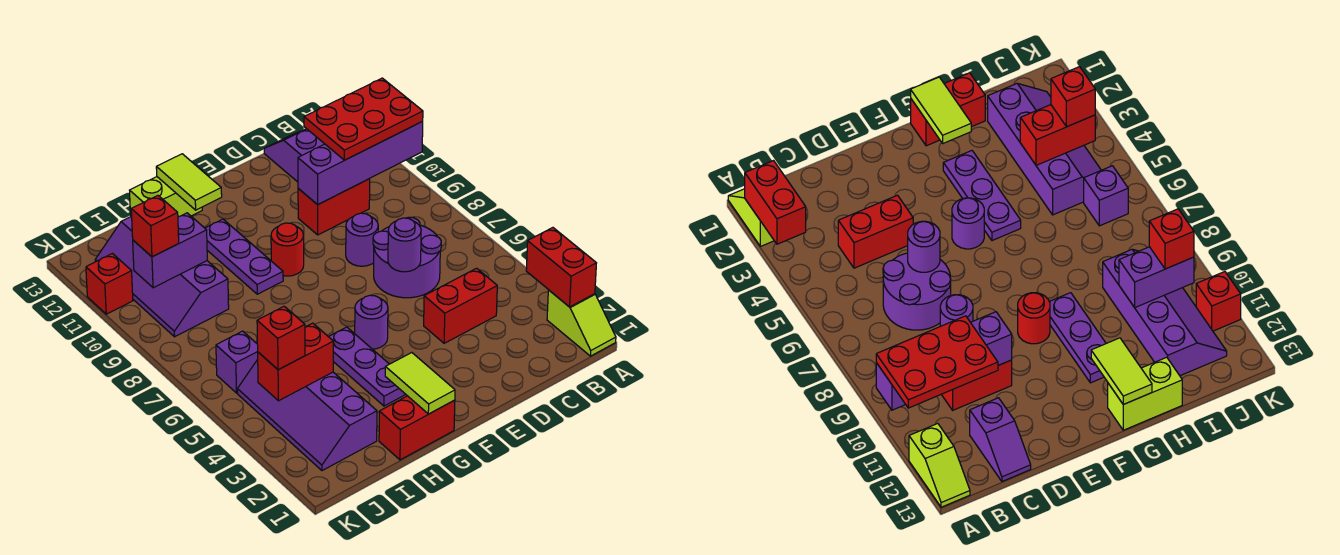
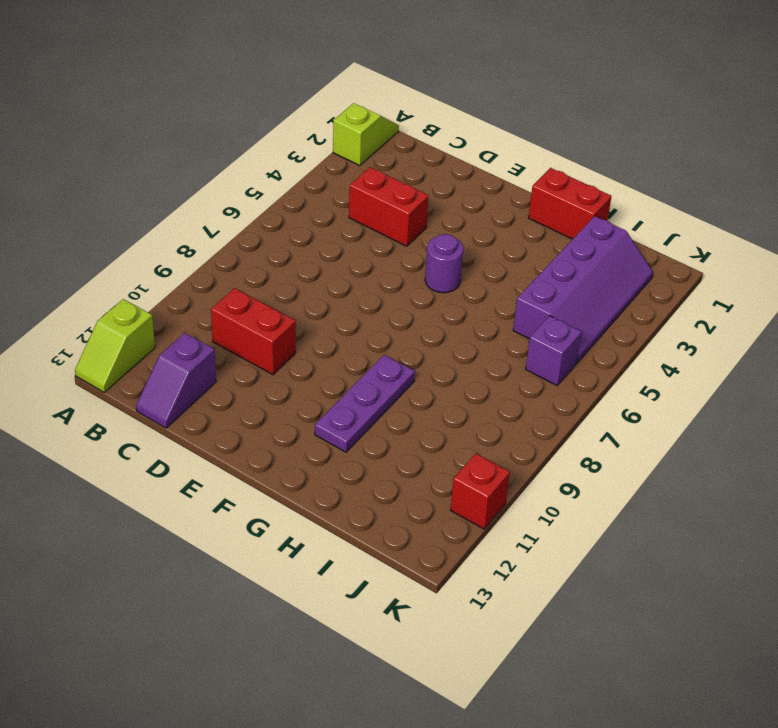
none -> purple round brick C6:D7 level 1
none -> purple round brick D8 level 1
none -> red round brick F9 level 1

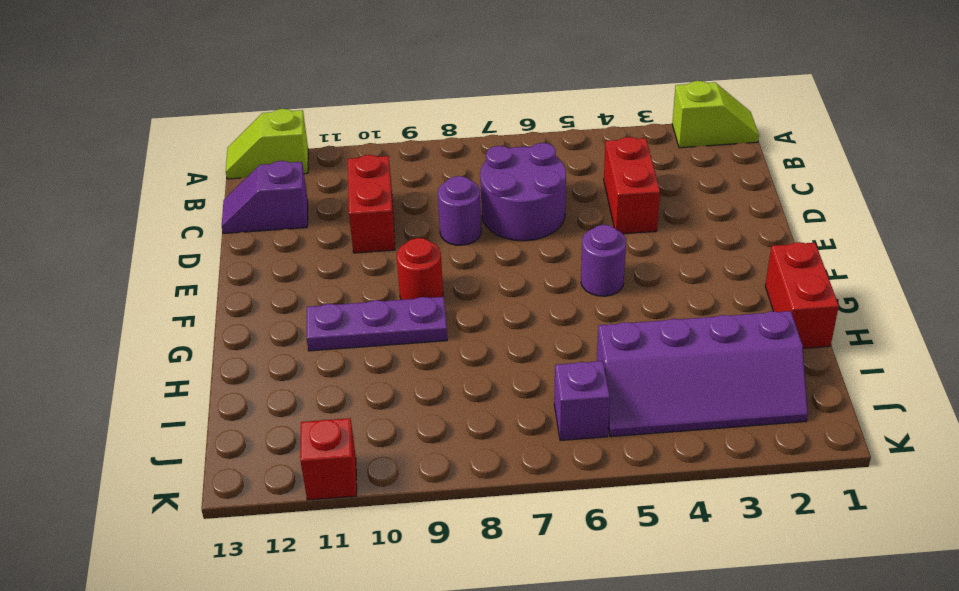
none -> purple plate G3:G5 level 1
none -> lime brick G13:H13 level 1
none -> purple slope I9:J12 level 1 top I

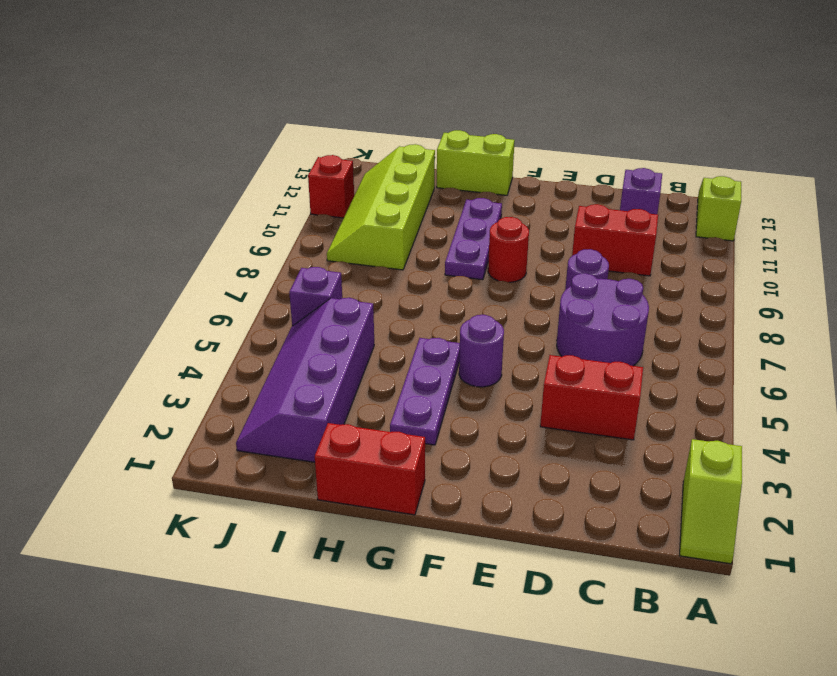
lime slope I9:J12 level 1 top I -> purple slope I9:J12 level 1 top I
none -> red brick A2:A3 level 2
none -> purple brick A10:D10 level 2
none -> purple round brick D6 level 2

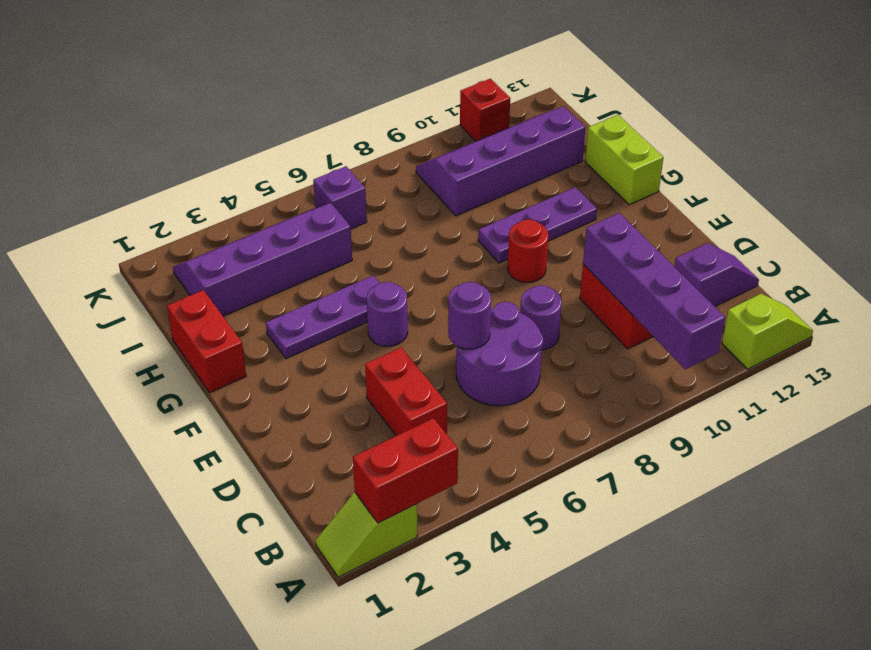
none -> lime tile G1:G2 level 2
none -> lime tile G12:G13 level 2
none -> red brick I4:J4 level 2

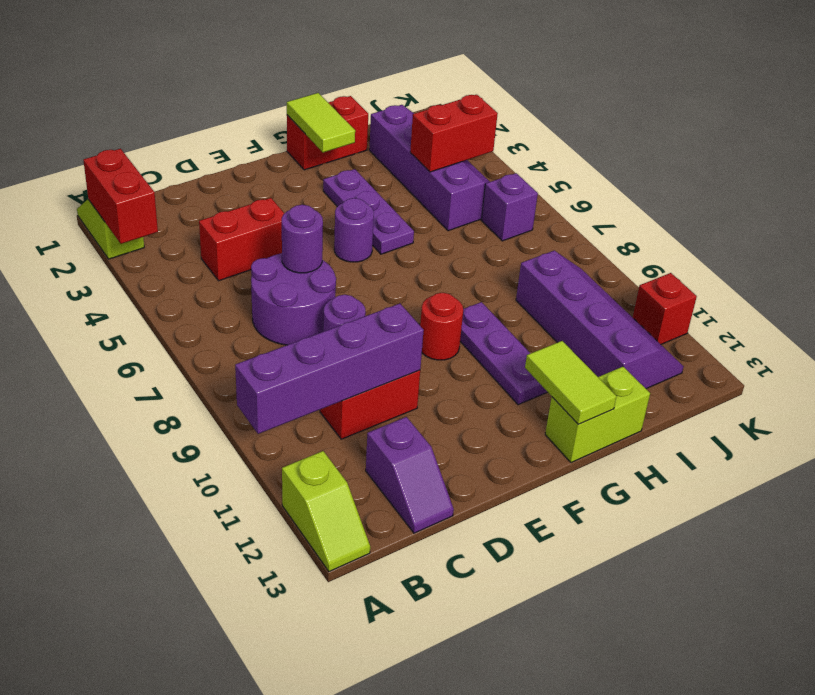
none -> purple brick I10:J10 level 2
none -> red plate A10:C11 level 3
none -> red brick J4 level 3

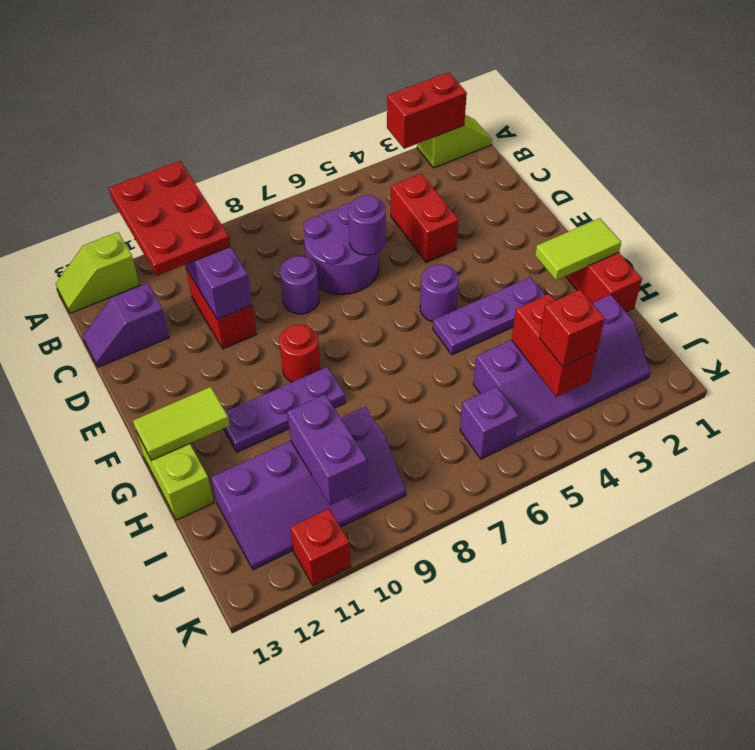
none -> red brick J10 level 3

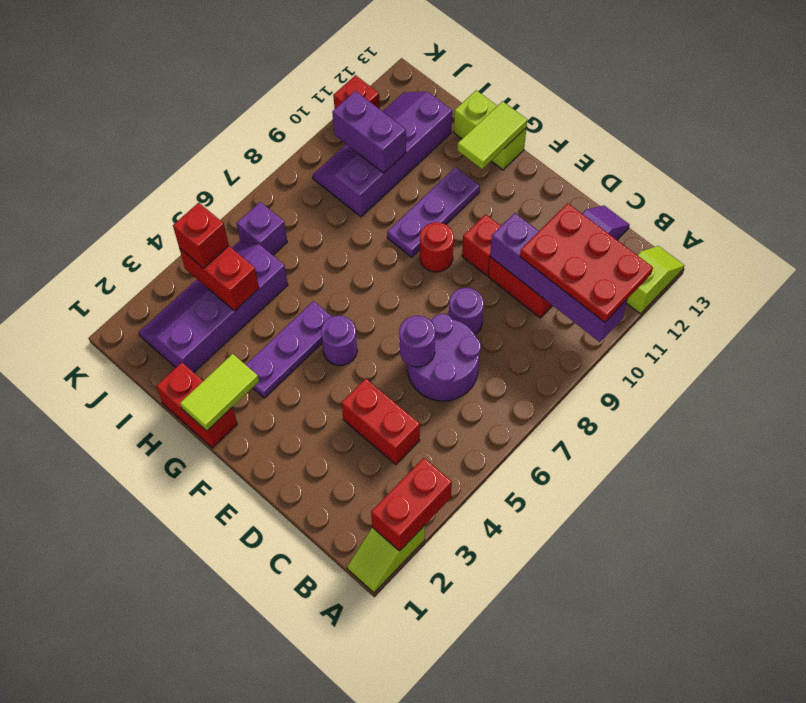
red brick E10 level 1 -> red brick J10 level 3

